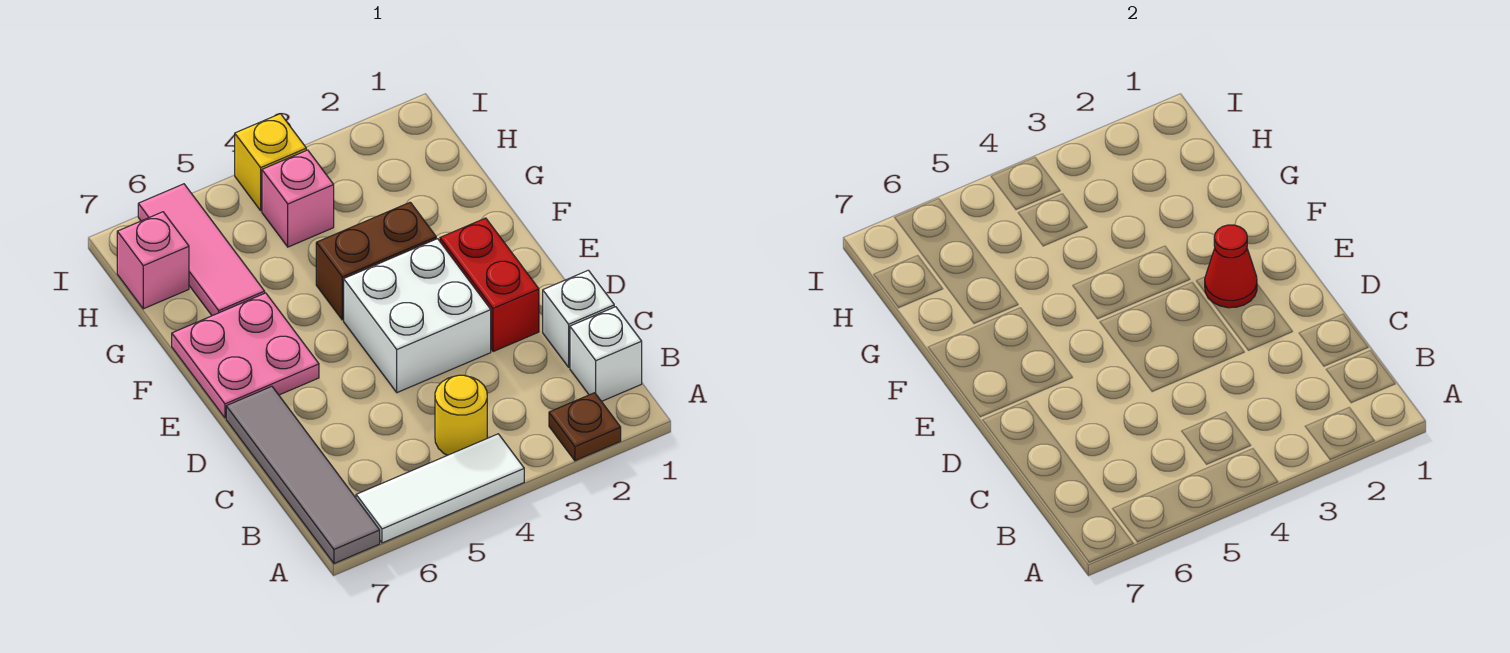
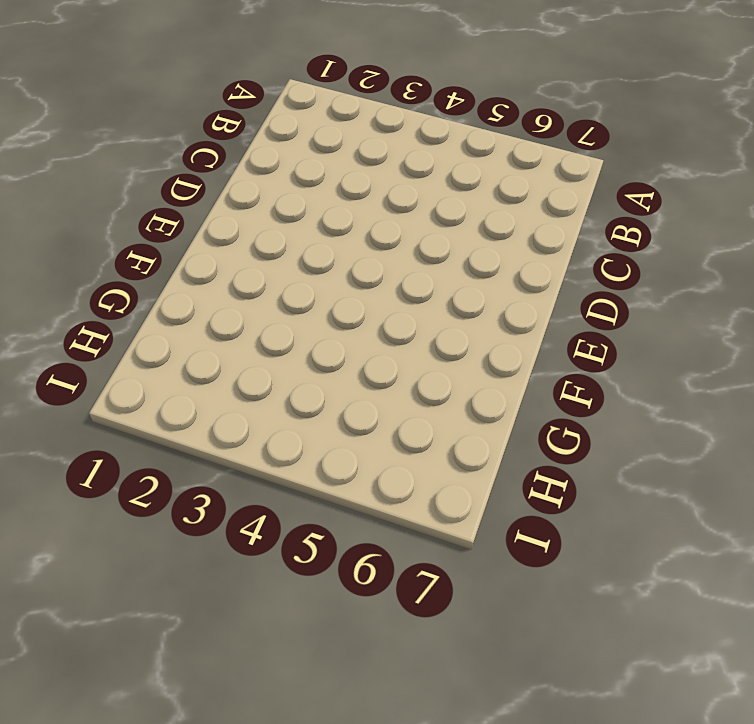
none -> brown plate A2 level 1
none -> white tile A4:A6 level 1
none -> grey tile A7:D7 level 1

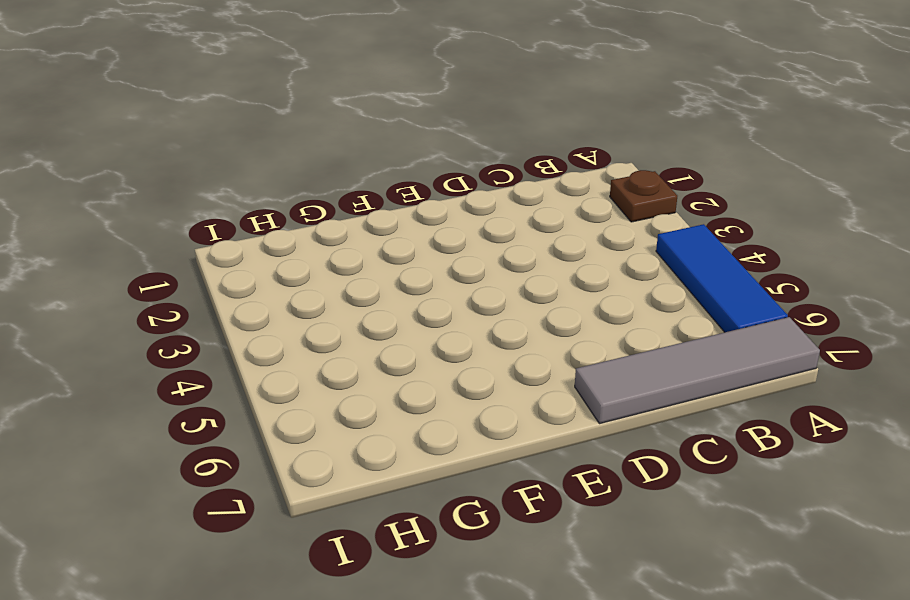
blue tile A4:A6 level 1 -> white tile A4:A6 level 1
none -> white brick B1 level 1
none -> yellow round brick B4 level 1
none -> white brick C1 level 1

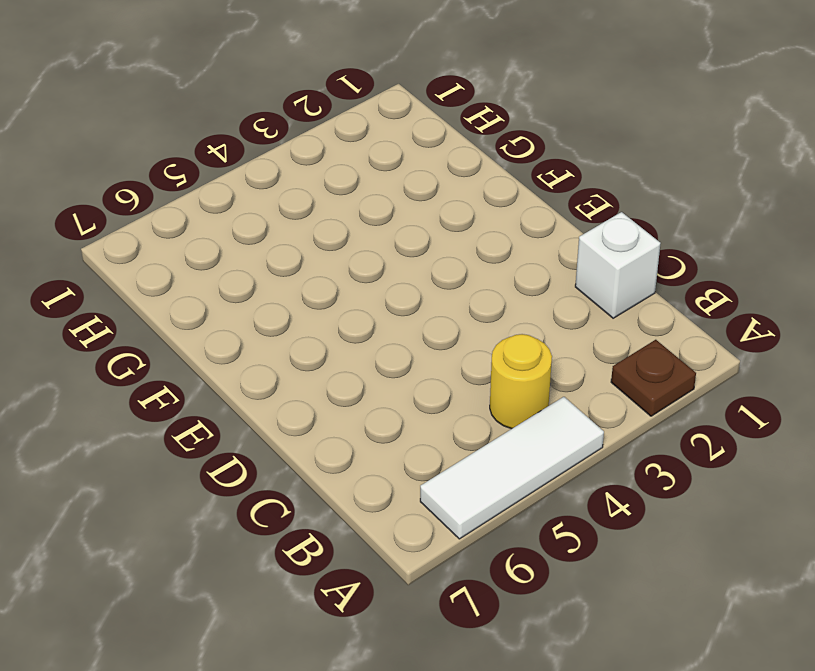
none -> grey tile A7:D7 level 1
none -> white brick B1 level 1
none -> red brick D2:E2 level 1

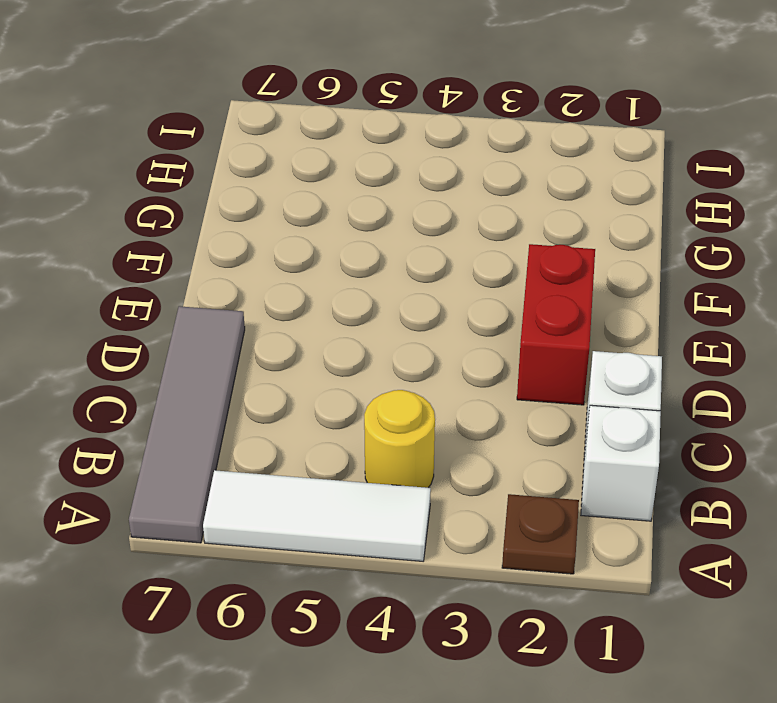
none -> white brick D3:E4 level 1
none -> pink plate E6:F7 level 1
none -> brown brick F3:F4 level 1

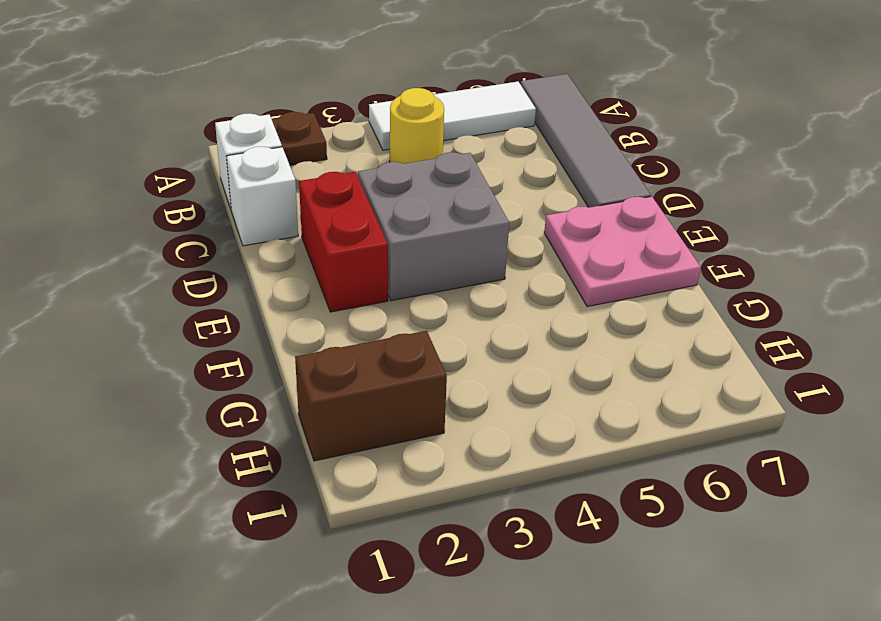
grey brick D3:E4 level 1 -> white brick D3:E4 level 1
brown brick H1:H2 level 1 -> brown brick F3:F4 level 1
none -> pink tile G6:I6 level 1
none -> pink brick H4 level 1
none -> pink brick H7 level 1

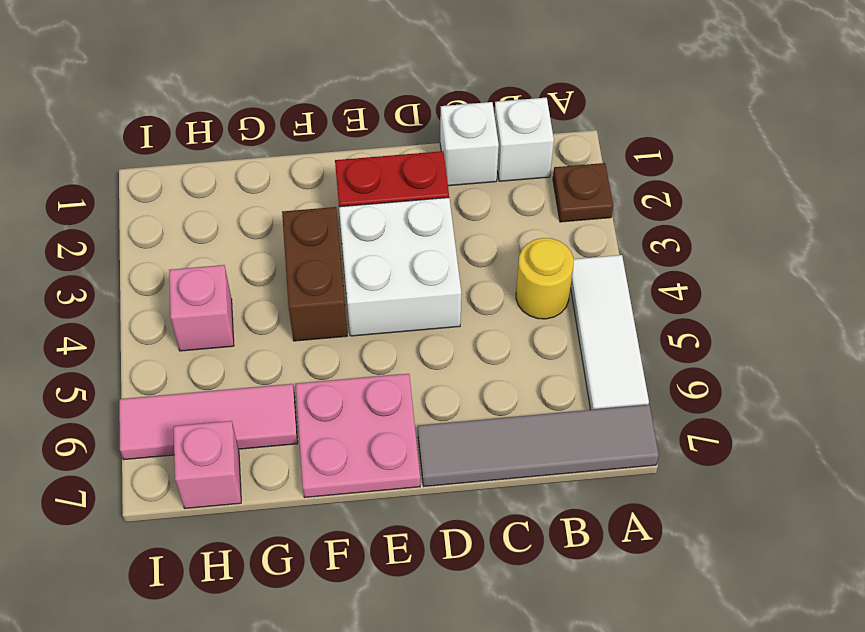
none -> yellow brick I4 level 1
none -> red cone E2 level 2

